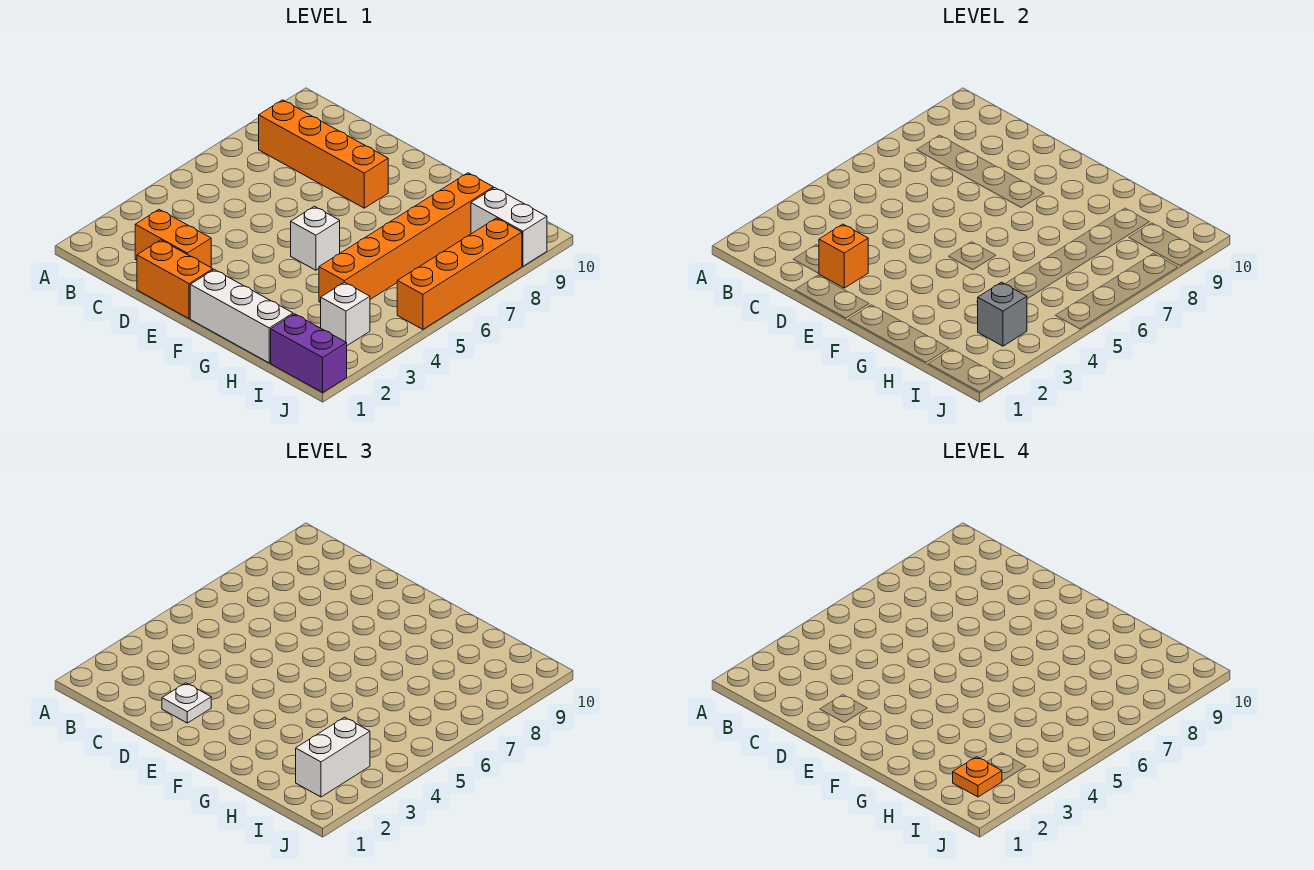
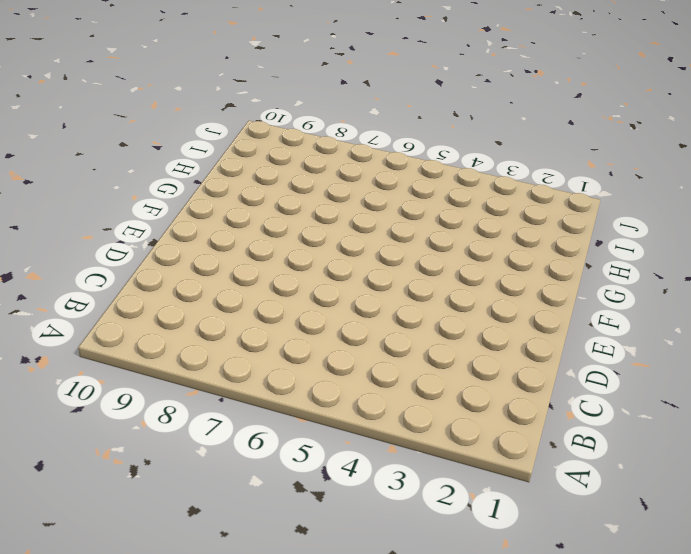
none -> orange brick B8:E8 level 1
none -> orange brick C2:D2 level 1
none -> orange brick D1:E1 level 1

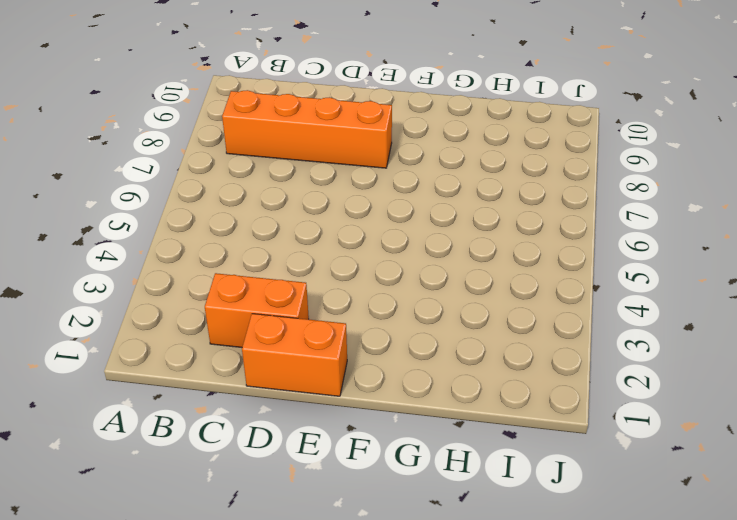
none -> white brick F1:H1 level 1
none -> white brick F5 level 1
none -> orange brick H4:H9 level 1

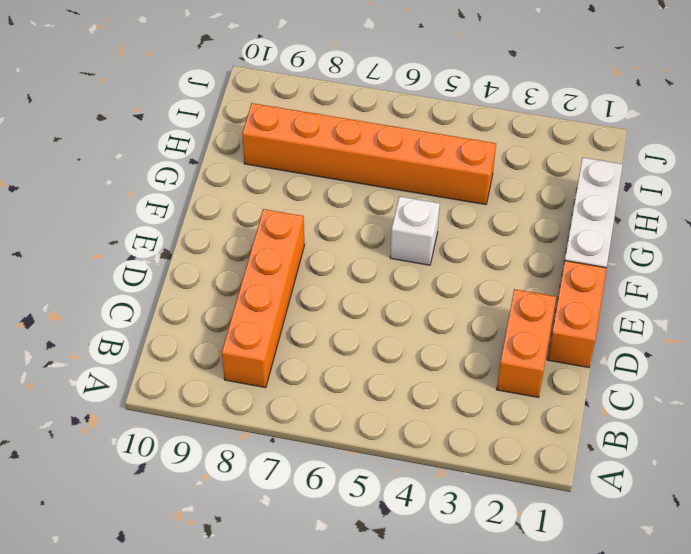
none -> purple brick I1:J1 level 1
none -> white brick I3 level 1
none -> white brick I9:J9 level 1

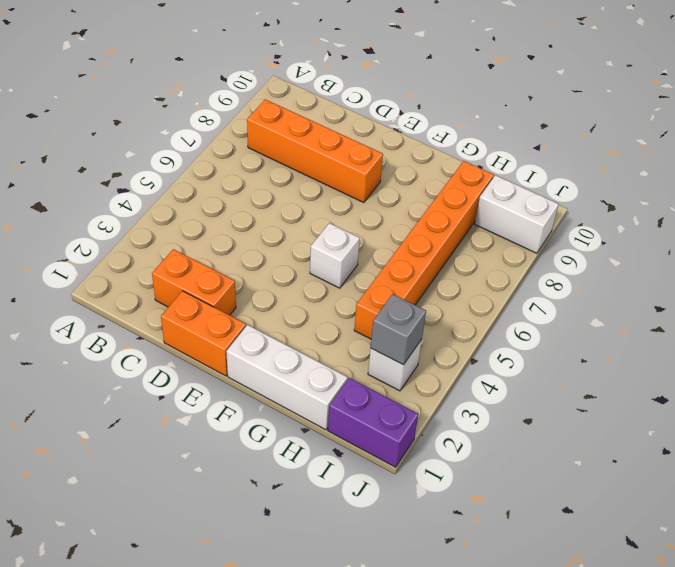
none -> orange brick J5:J8 level 1
none -> orange brick D2 level 2
none -> white plate D2 level 3

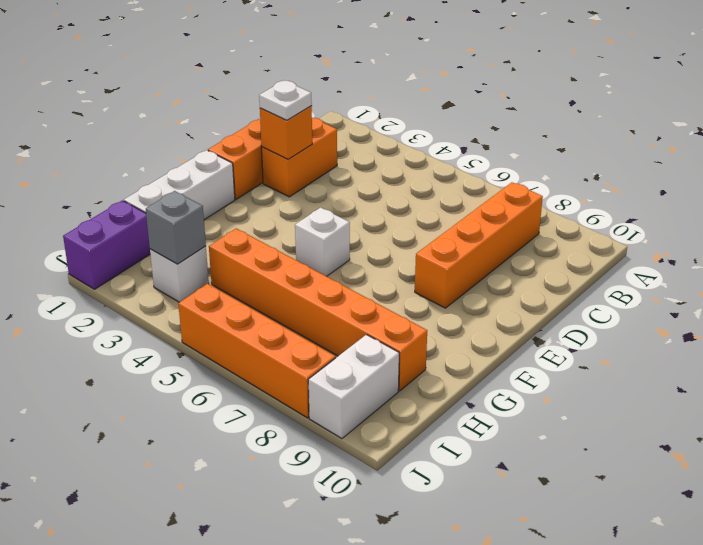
none -> white brick I2:I3 level 3
none -> orange plate I2 level 4

